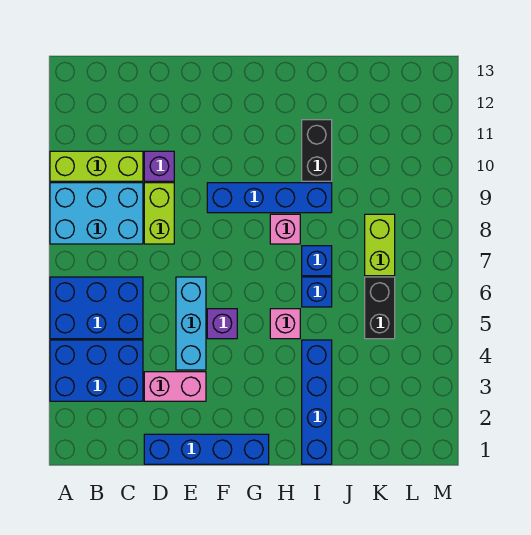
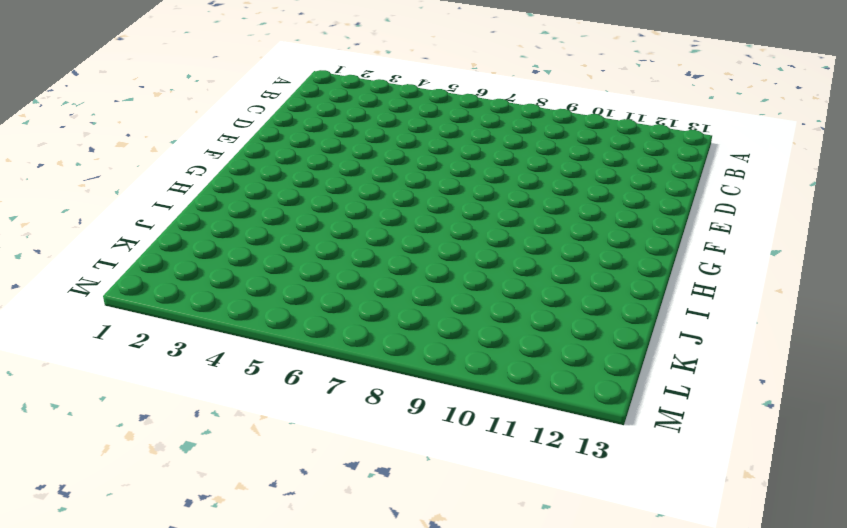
none -> blue brick A3:C4 level 1
none -> blue brick A5:C6 level 1
none -> cyan brick A8:C9 level 1

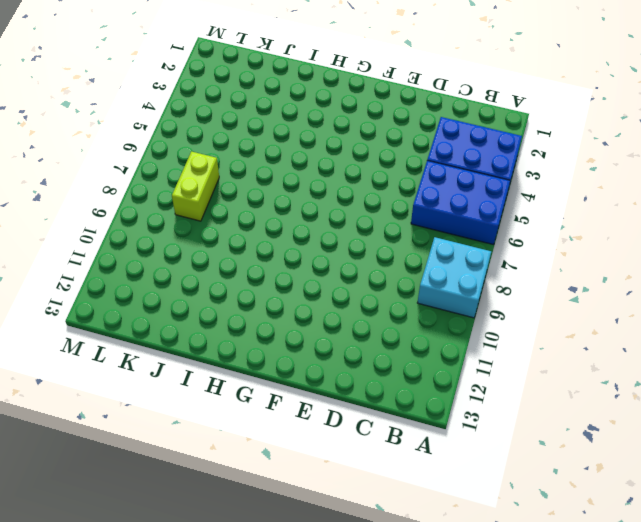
cyan brick A8:B9 level 1 -> cyan brick A8:C9 level 1
none -> lime brick A10:C10 level 1
none -> blue brick D1:G1 level 1
none -> pink brick D3:E3 level 1

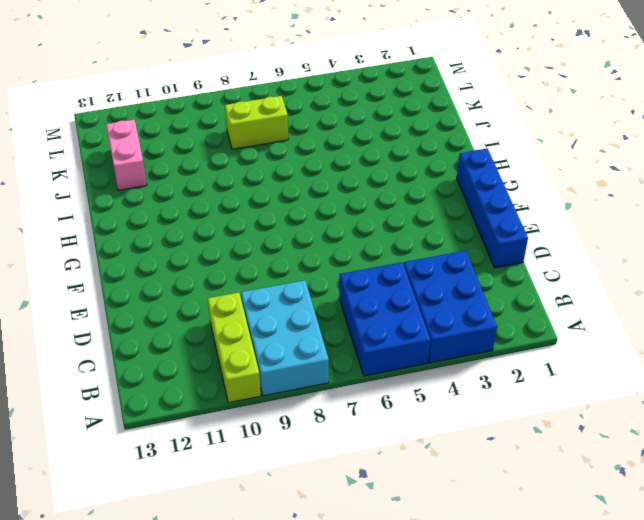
pink brick J12:K12 level 1 -> pink brick D3:E3 level 1
none -> lime brick D8:D9 level 1
none -> purple brick D10 level 1
none -> cyan brick E4:E6 level 1

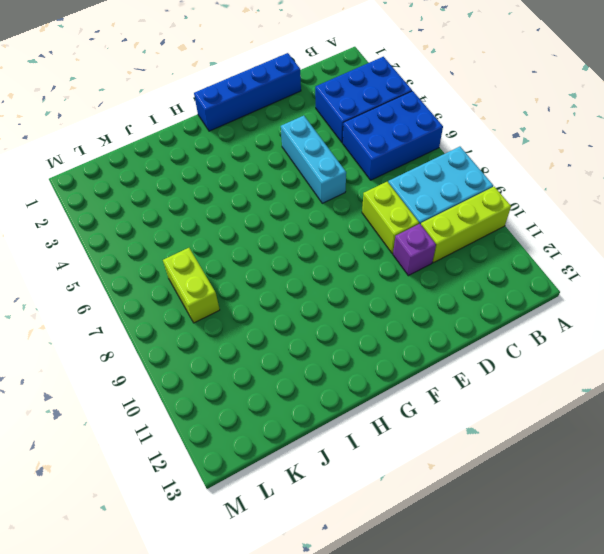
none -> pink brick D3:E3 level 1
none -> purple brick F5 level 1
none -> blue brick F9:I9 level 1

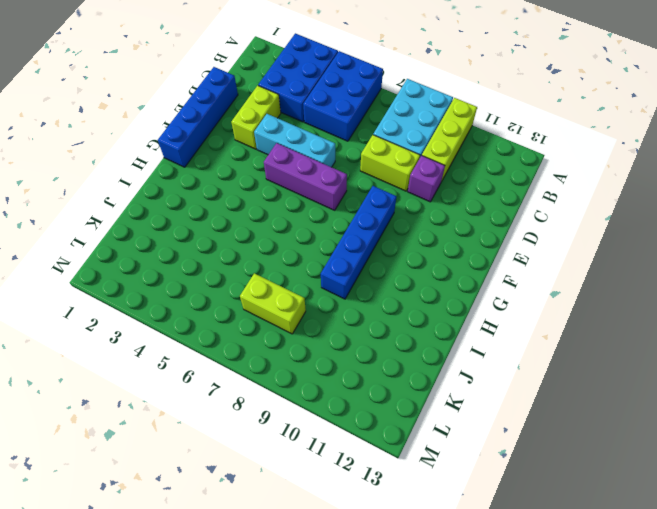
lime brick D3:E3 level 1 -> pink brick D3:E3 level 1
purple brick F5:F7 level 1 -> purple brick F5 level 1
none -> pink brick H5 level 1
none -> pink brick H8 level 1
none -> blue brick I1:I4 level 1

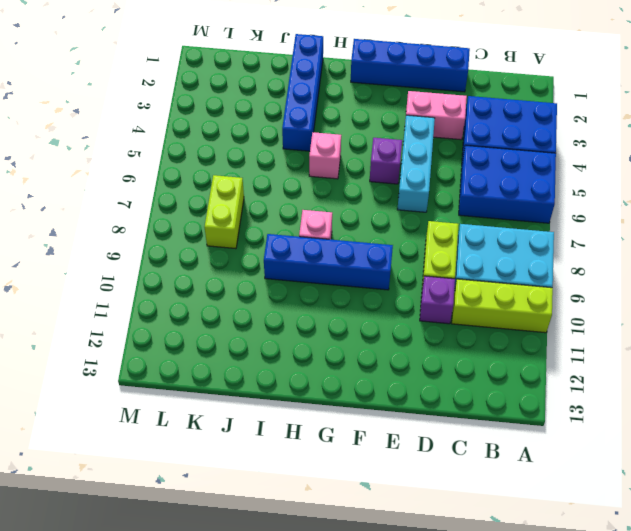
none -> blue brick I6 level 1
none -> blue brick I7 level 1
none -> black brick I10:I11 level 1

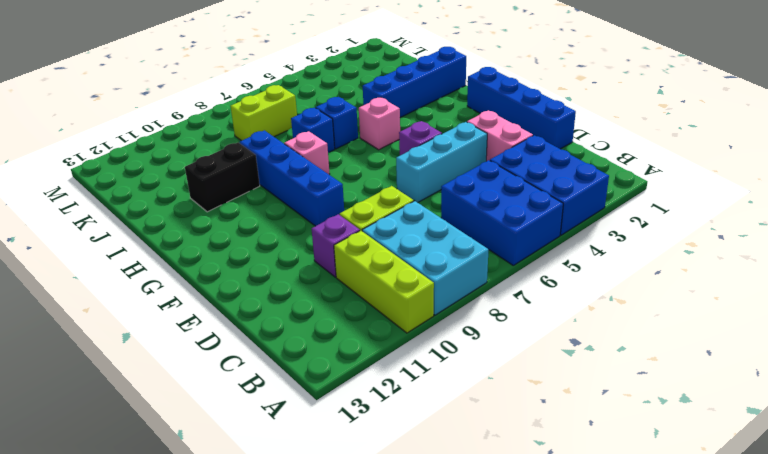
none -> black brick K5:K6 level 1

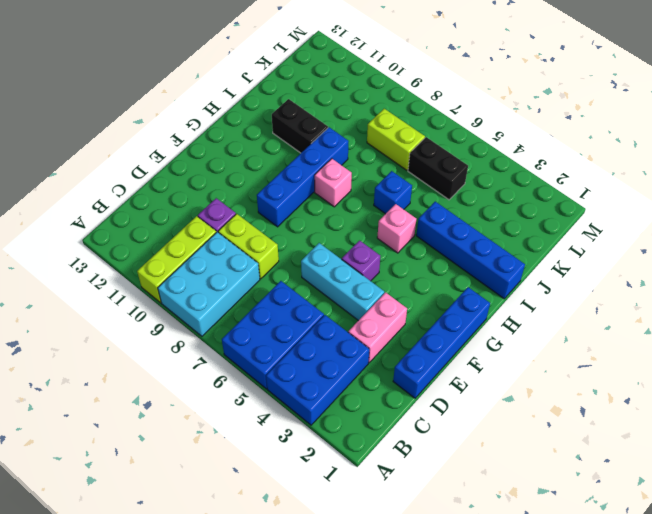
none -> blue brick I7 level 1

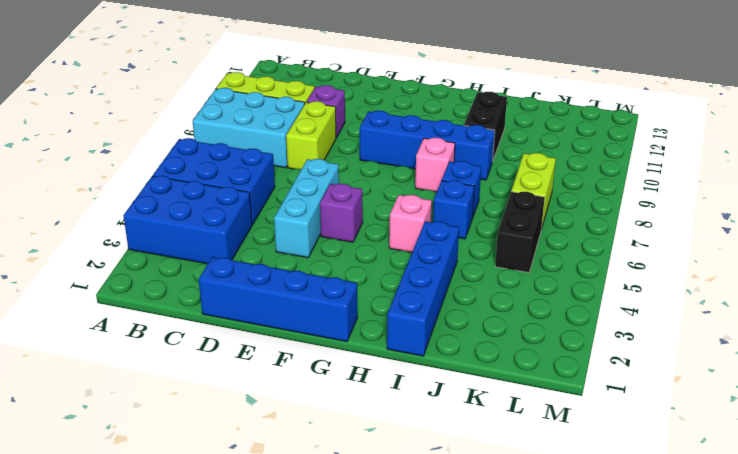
none -> pink brick D3:E3 level 1

